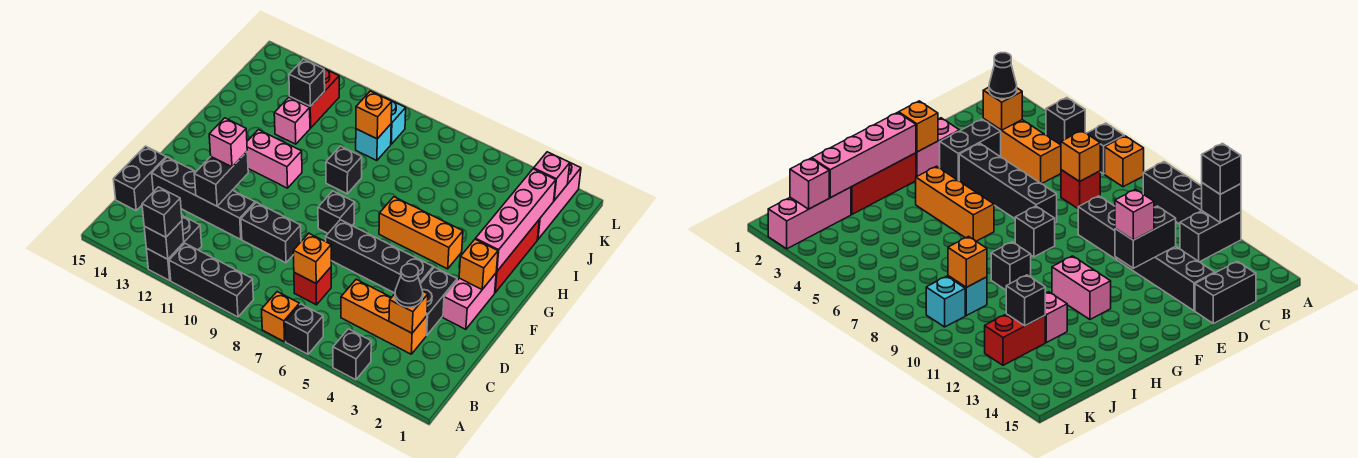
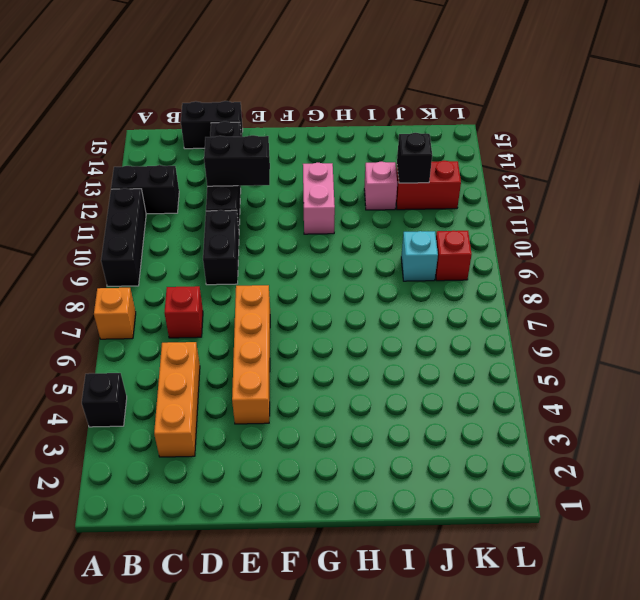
orange brick E4:E7 level 1 -> black brick E4:E7 level 1
red brick K9 level 1 -> cyan brick K9 level 1
none -> black brick A6 level 1
none -> black brick D3:E3 level 1
none -> pink brick E2:F2 level 1
none -> black brick F8 level 1

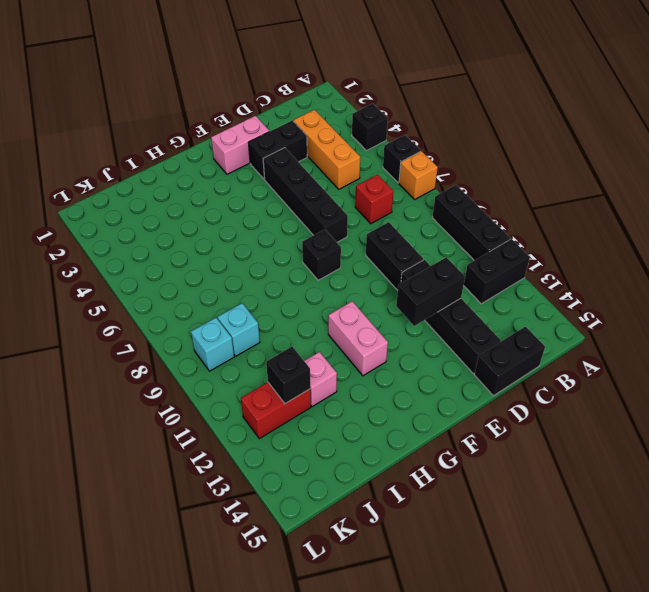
none -> red brick G2:I2 level 1
none -> orange brick G4:G6 level 1
none -> black brick H9 level 1
none -> pink brick J2:L2 level 1

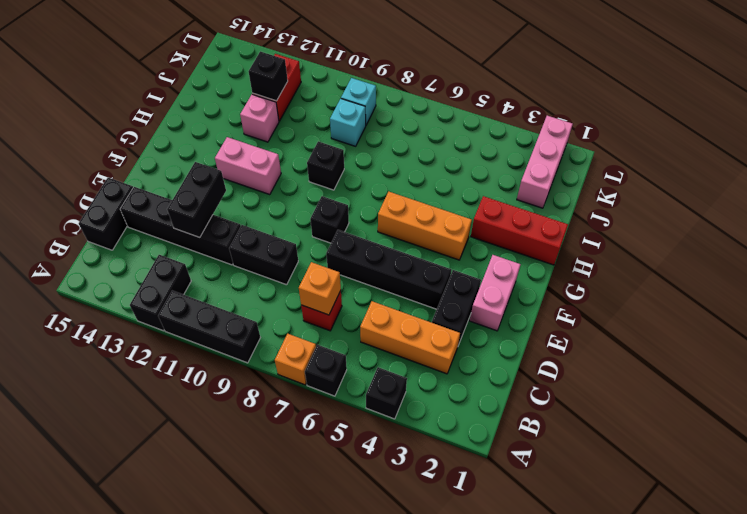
red brick H1:H3 level 1 -> red brick G2:I2 level 1
none -> black brick A12 level 2
none -> orange brick C3 level 2
none -> orange brick F2 level 2
none -> pink brick G2:J2 level 2

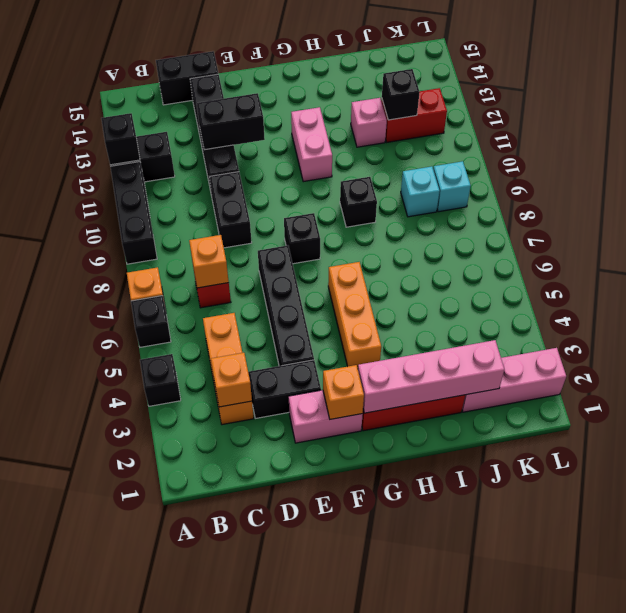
none -> orange brick J9 level 2
none -> pink brick K2 level 2
none -> black brick A12 level 3
none -> black cone C3 level 3

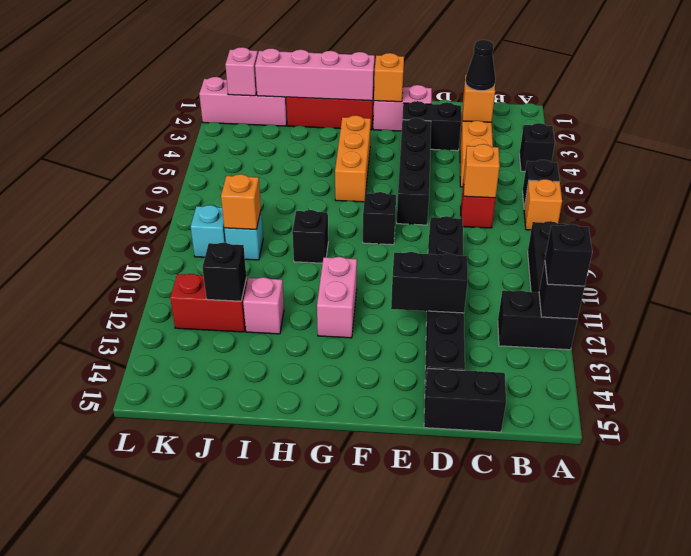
none -> pink brick E12 level 3

